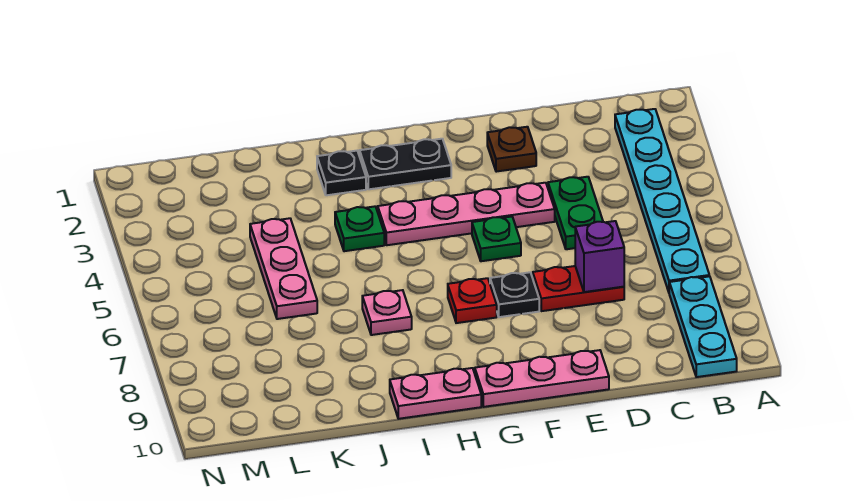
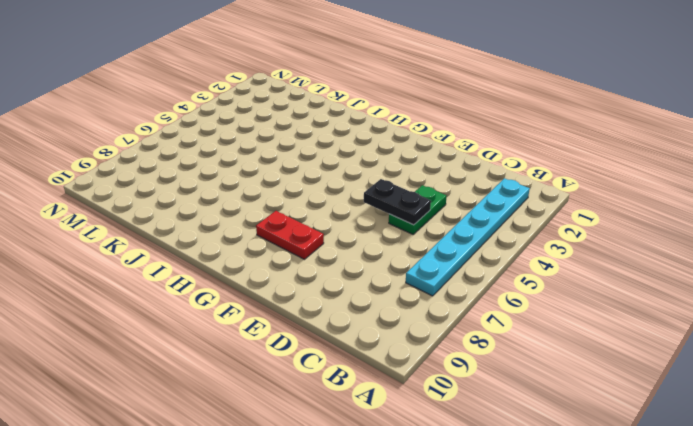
black plate D5:E5 level 2 -> black plate G2:H2 level 1
red plate F8:G8 level 1 -> red plate D7:E7 level 1
none -> cyan plate B8:B10 level 1
none -> brown plate E2 level 1
none -> pink plate E4:H4 level 1

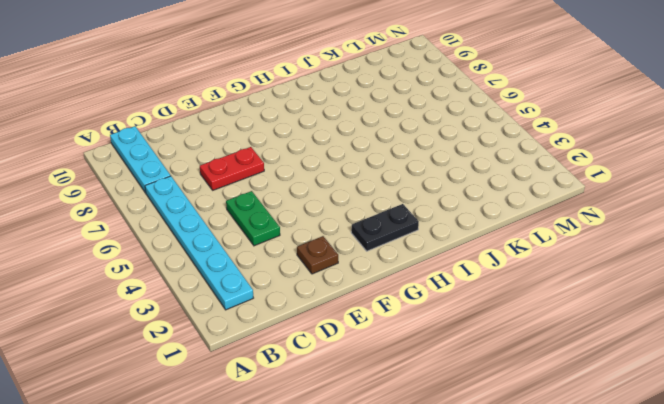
none -> pink plate E4:H4 level 1
none -> pink plate E10:G10 level 1
none -> green plate F5 level 1

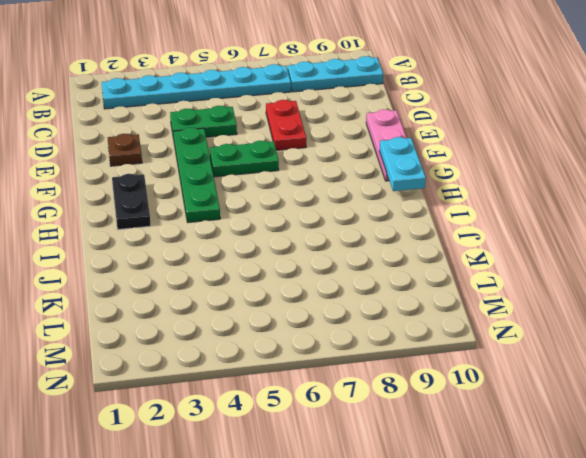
green plate E4:H4 level 1 -> pink plate E4:H4 level 1
green plate F5:F6 level 1 -> green plate F5 level 1
cyan plate G10:H10 level 2 -> none
none -> black plate F7 level 1
none -> red plate G7 level 1
none -> pink plate H10:I10 level 1

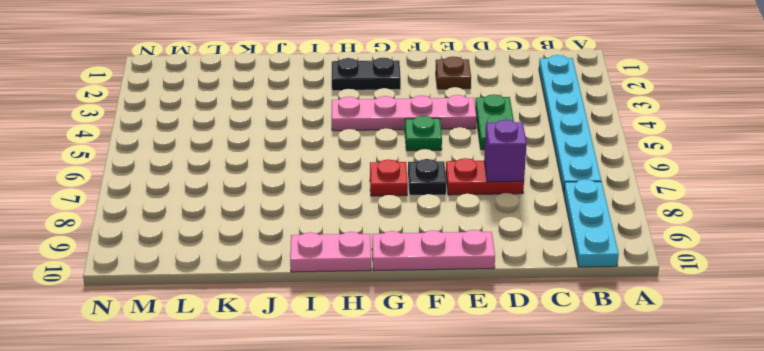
none -> black plate I2 level 1
none -> green plate I4 level 1
none -> pink plate I7 level 1

